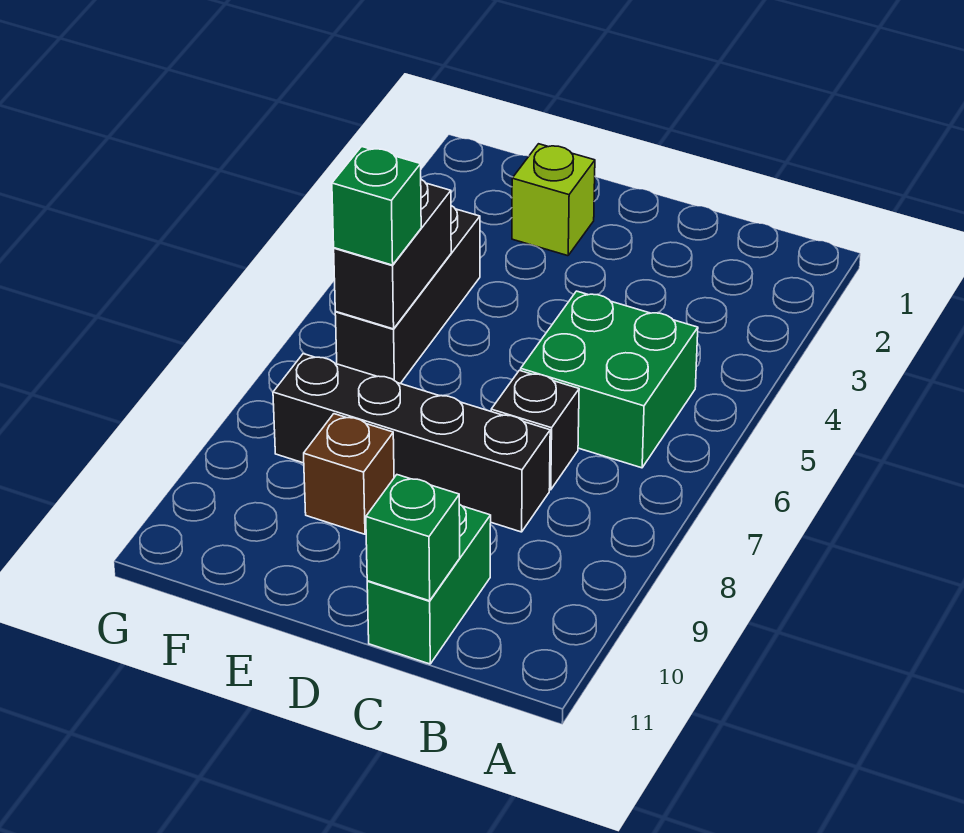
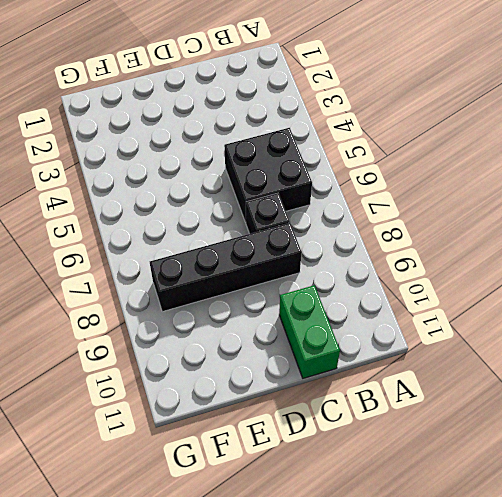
black brick B5:C6 level 1 -> green brick B5:C6 level 1
none -> lime brick E2 level 1
none -> brown brick E9 level 1

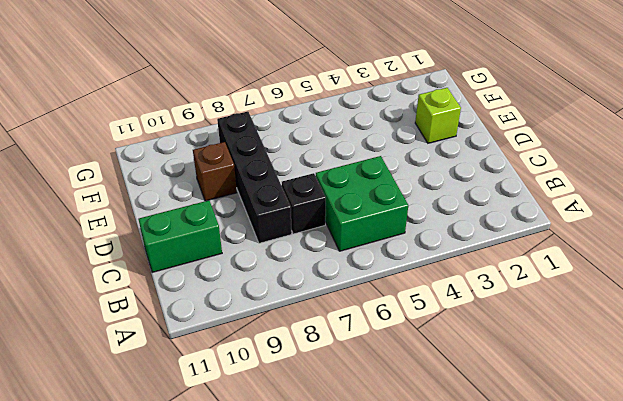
none -> black brick F4:F6 level 1
none -> green brick C11 level 2

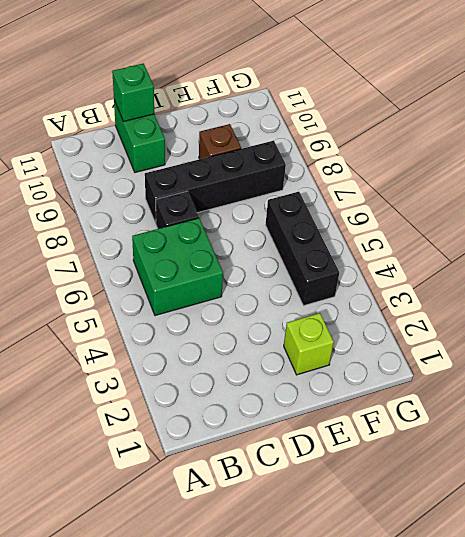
none -> black brick F5:F6 level 2
none -> green brick F6 level 3

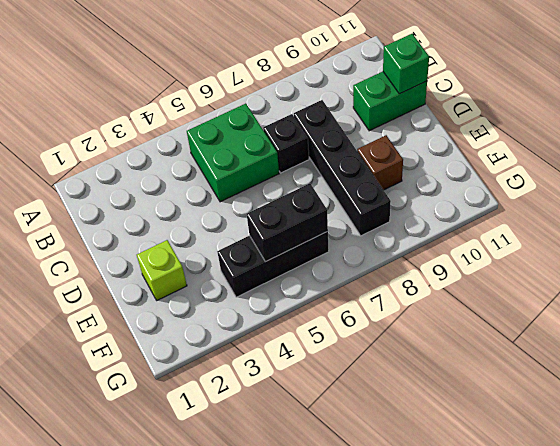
none -> green brick F6 level 3

